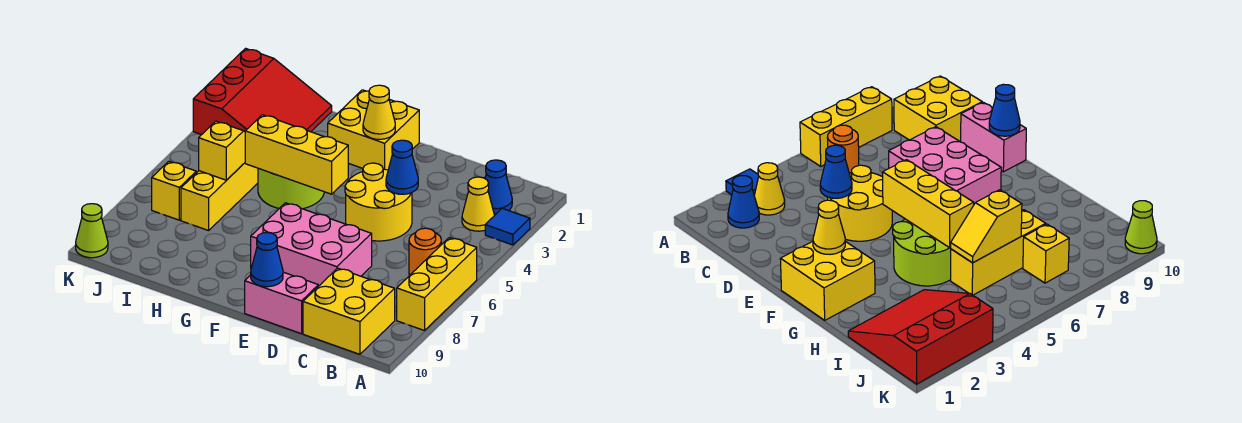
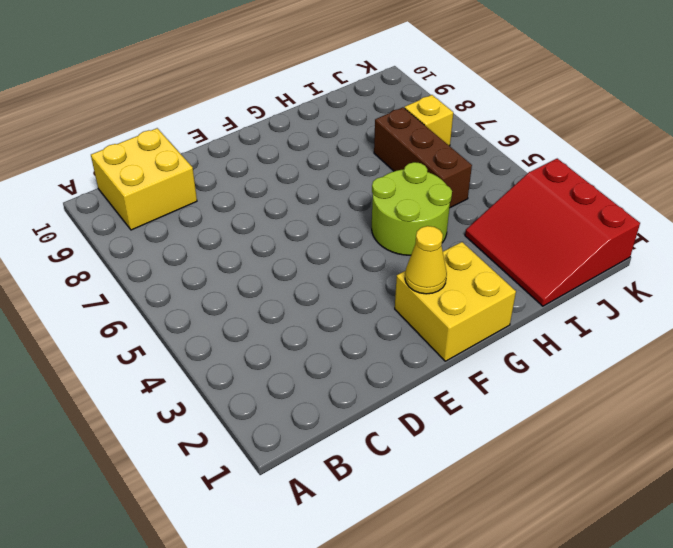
brown brick I5:I7 level 1 -> yellow brick I5:I7 level 1
none -> blue tile A3 level 1
none -> yellow brick A6:A8 level 1
none -> blue cone B2 level 1

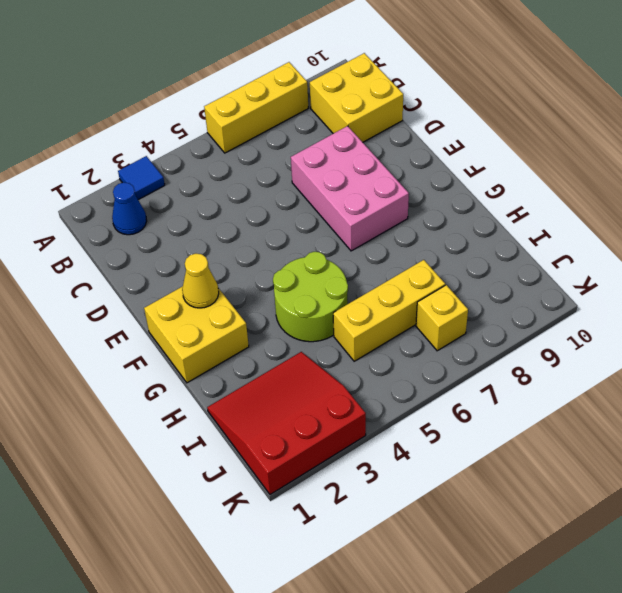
none -> yellow cone B3 level 1
none -> orange round brick B6 level 1
none -> yellow round brick D4:E5 level 1

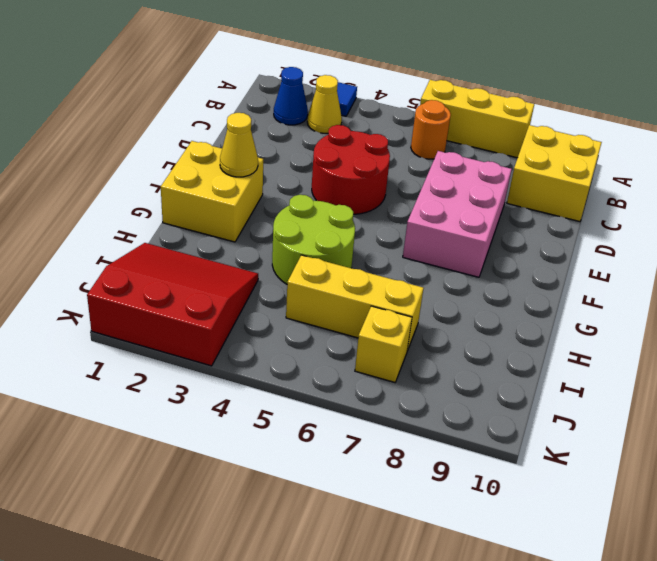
red round brick D4:E5 level 1 -> yellow round brick D4:E5 level 1
none -> pink brick D10:E10 level 1
none -> lime cone K10 level 1
none -> blue cone D4 level 2

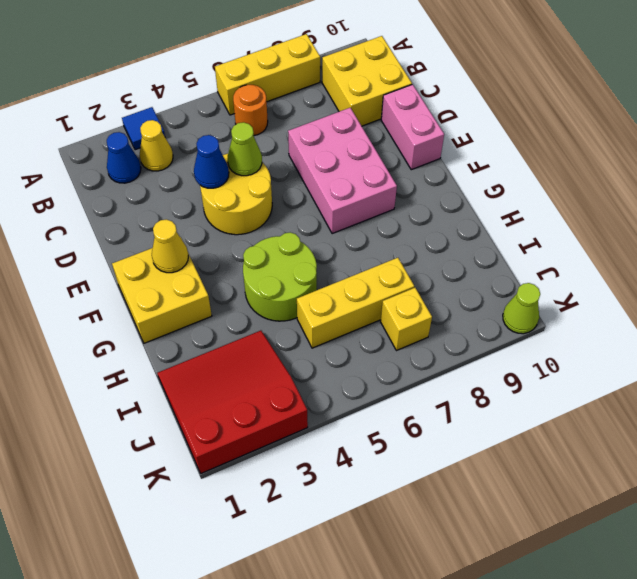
lime cone D5 level 2 -> none
none -> blue cone E10 level 2
none -> yellow brick F5:H5 level 2
none -> yellow slope I5:I6 level 2 top 6

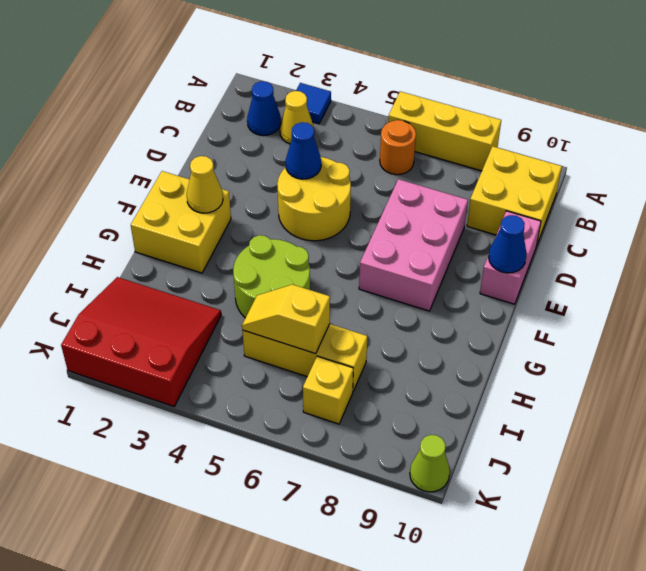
none -> yellow brick F5:H5 level 2

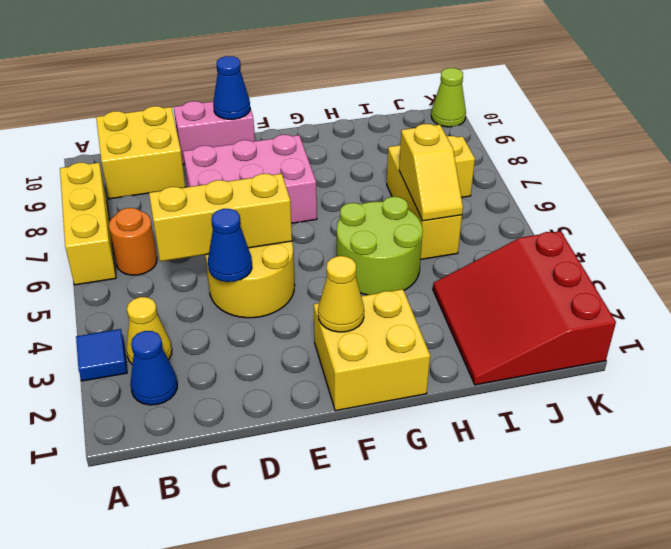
yellow brick C5:E5 level 2 -> yellow brick F5:H5 level 2

